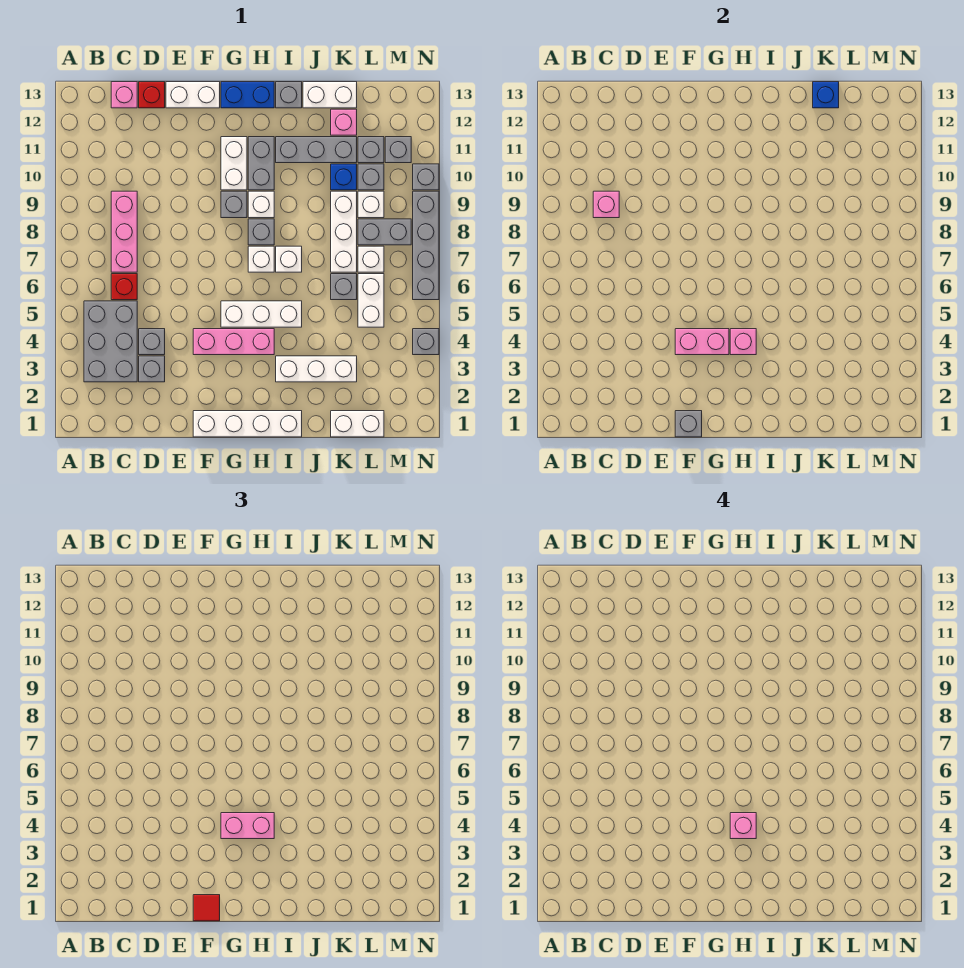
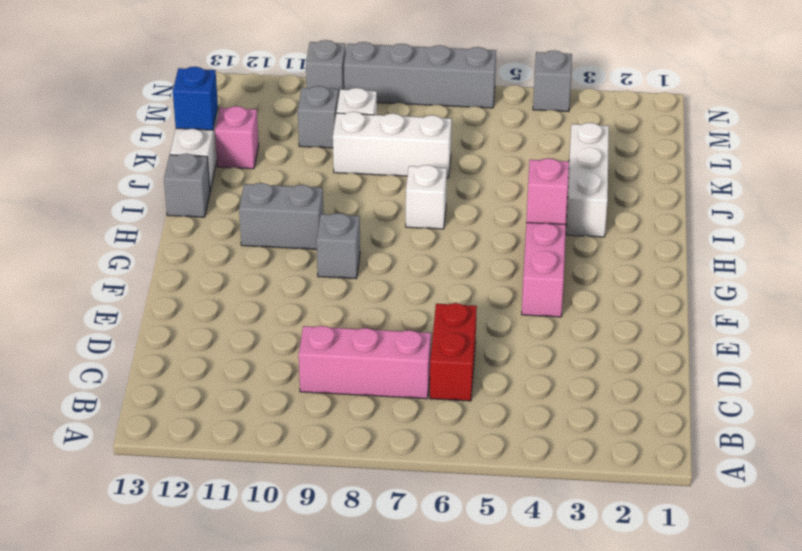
red brick C6:D6 level 1 -> red brick C6 level 1
none -> grey brick B3:C5 level 1
none -> pink brick C13 level 1
none -> grey brick D3 level 1
none -> grey brick D4 level 1

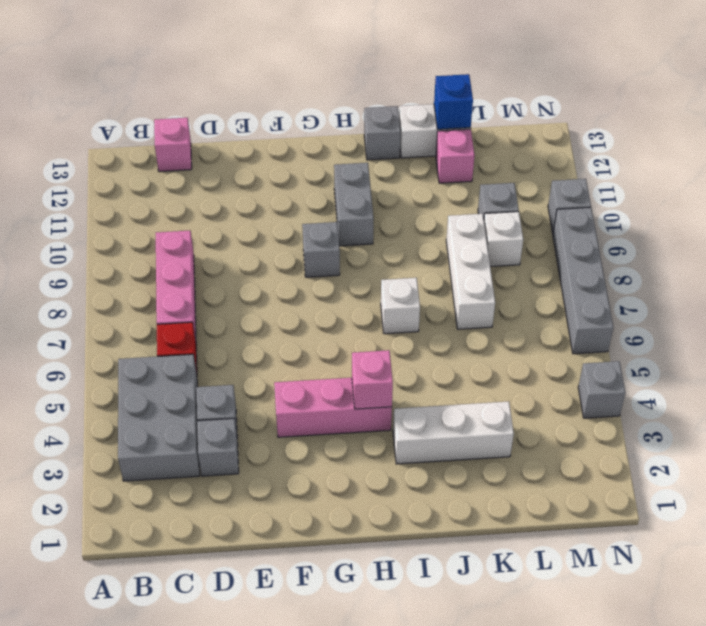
none -> red brick D13 level 1
none -> white brick E13:F13 level 1
none -> white brick F1:I1 level 1
none -> white brick G5:I5 level 1

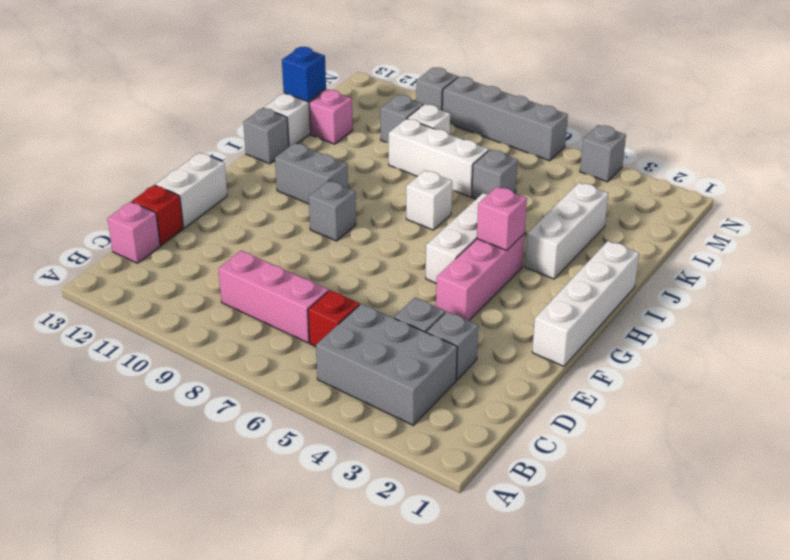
none -> white brick G10:G11 level 1
none -> blue brick G13:H13 level 1
none -> white brick H7 level 1
none -> grey brick H8 level 1

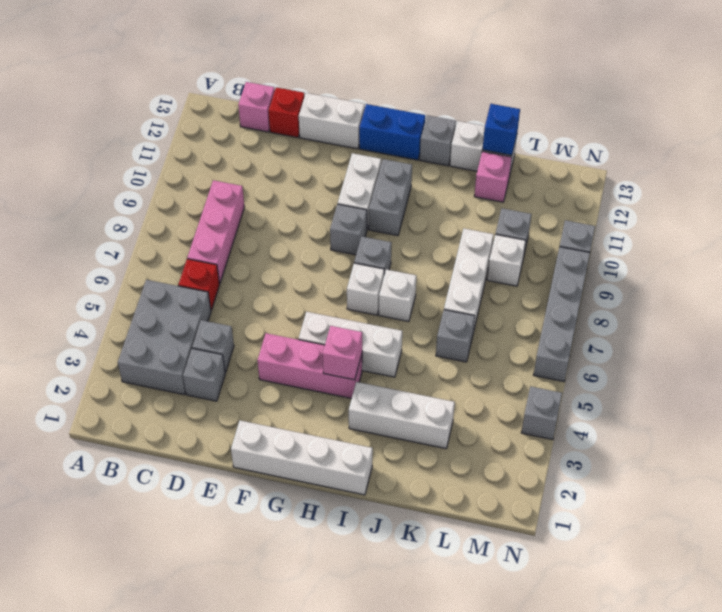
none -> white brick H9 level 1
none -> grey brick I11:K11 level 1
none -> white brick K1:L1 level 1
none -> blue brick K10 level 1

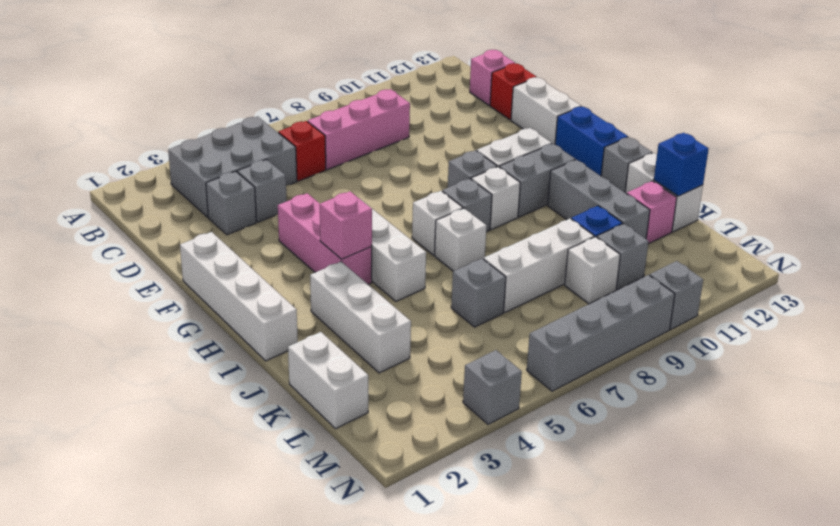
none -> white brick L5:L6 level 1
none -> white brick L7 level 1
none -> grey brick L8:M8 level 1
none -> grey brick L11 level 1

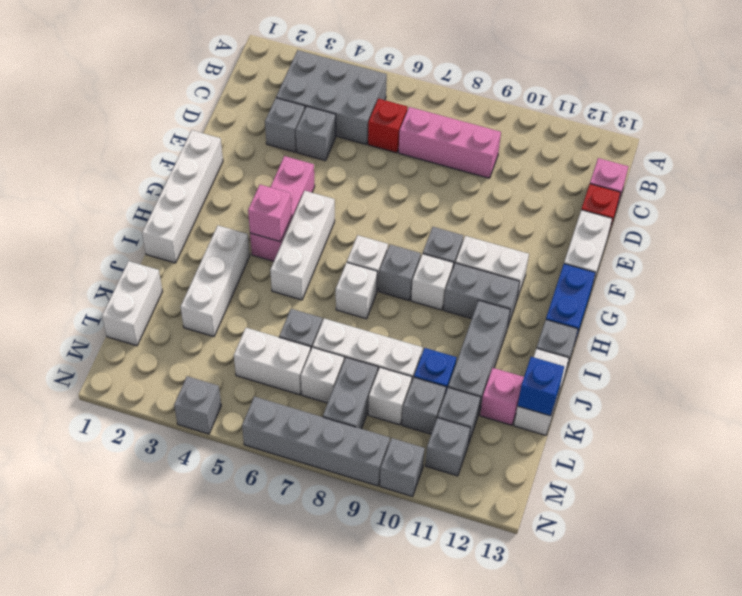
none -> pink brick C9 level 2
none -> grey brick F1 level 2
none -> pink brick F4:G4 level 2
none -> red tile F1 level 3

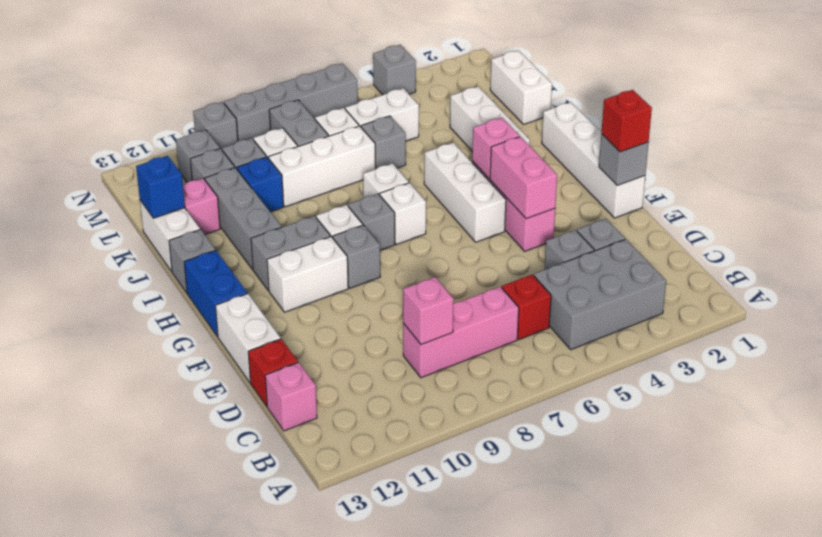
red brick F1 level 3 -> red tile F1 level 3
none -> pink brick G4:H4 level 3
none -> pink brick H4 level 4

